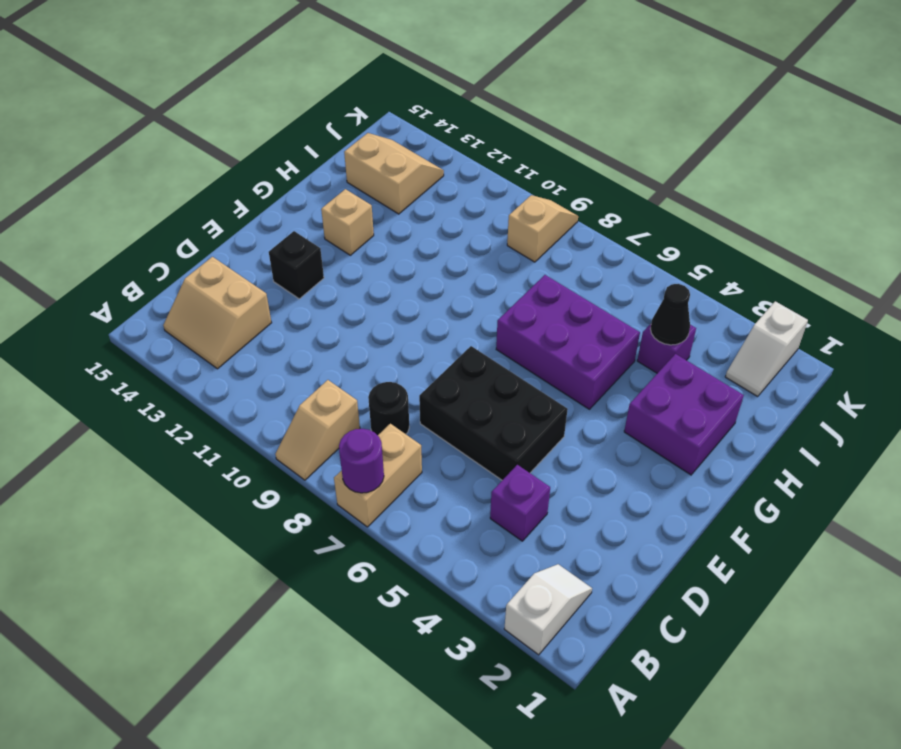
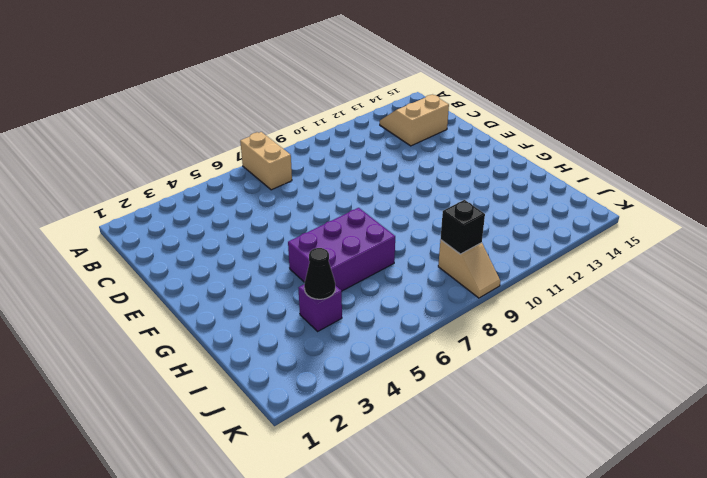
black brick J9 level 2 -> black brick E13 level 1
none -> white slope A2:B2 level 1 top A
none -> tan slope A9:B9 level 1 top B
none -> purple brick C4 level 1

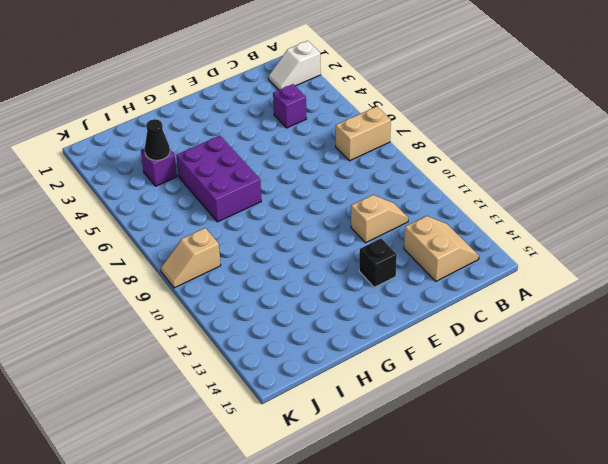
tan slope C11:D11 level 1 top D -> tan slope A9:B9 level 1 top B
none -> black round brick C8 level 1
none -> black brick D5:E7 level 1
none -> purple brick G2:H3 level 1

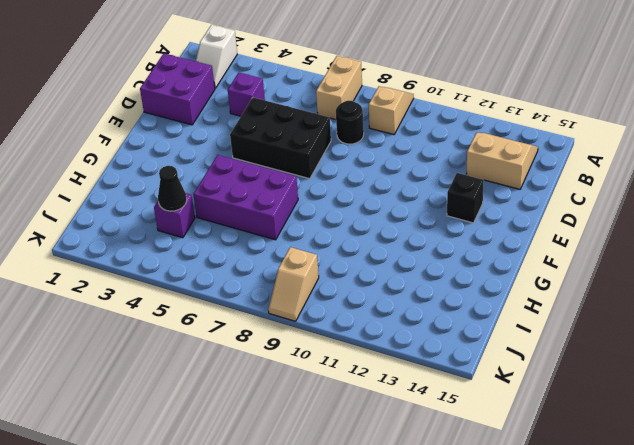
purple brick C1:D2 level 1 -> purple brick G2:H3 level 1
none -> tan brick G13 level 1
none -> tan slope I13:J14 level 1 top I
none -> white slope J2:K2 level 1 top K

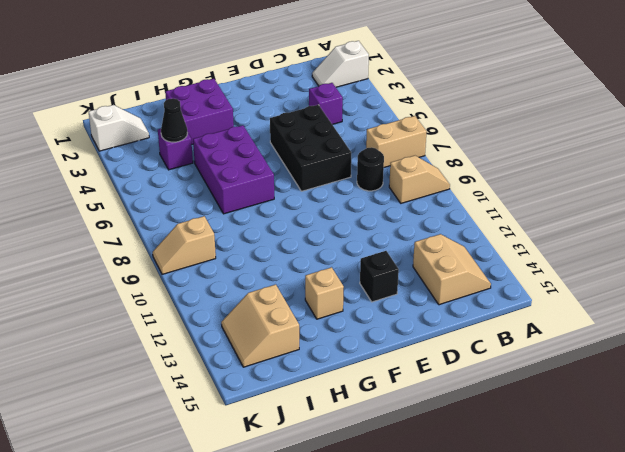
none -> purple round brick A7 level 2

